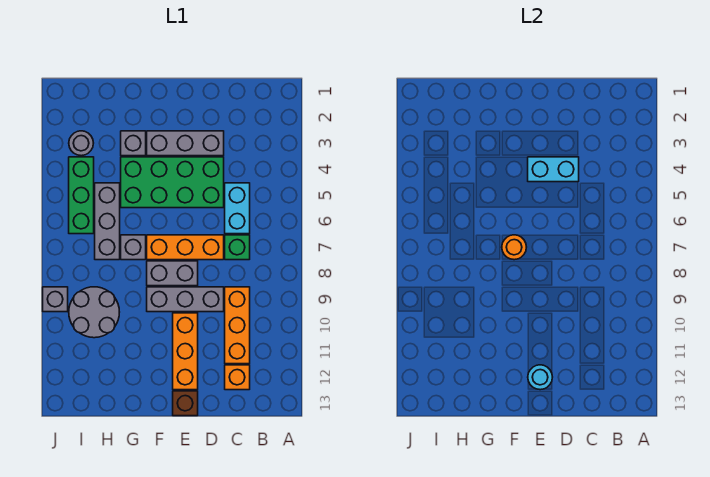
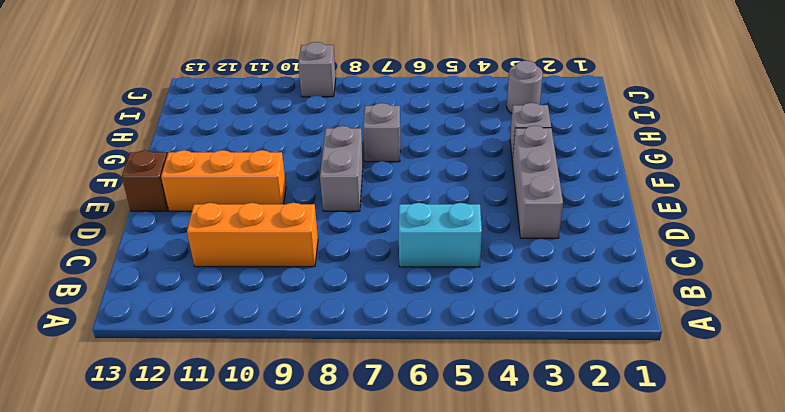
none -> green brick C7 level 1
none -> orange brick C12 level 1
none -> green brick D4:G5 level 1

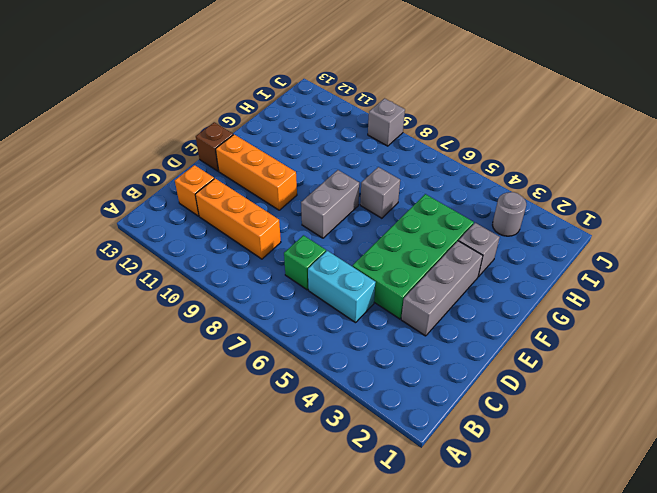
none -> orange brick D7:F7 level 1
none -> grey brick D9:F9 level 1
none -> grey brick H5:H7 level 1

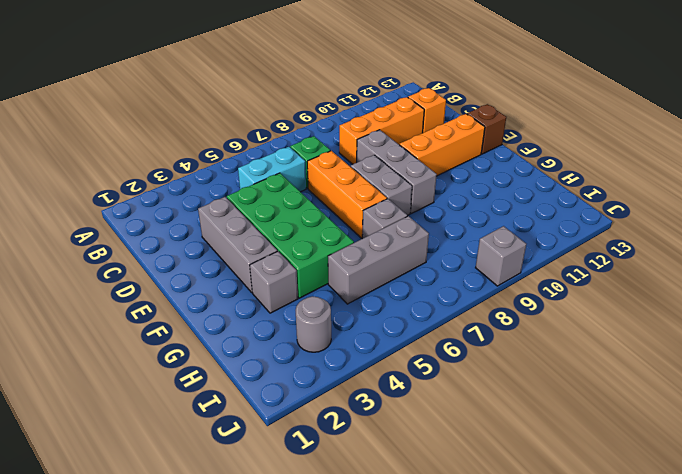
none -> grey round brick H9:I10 level 1
none -> green brick I4:I6 level 1
none -> cyan brick D4:E4 level 2

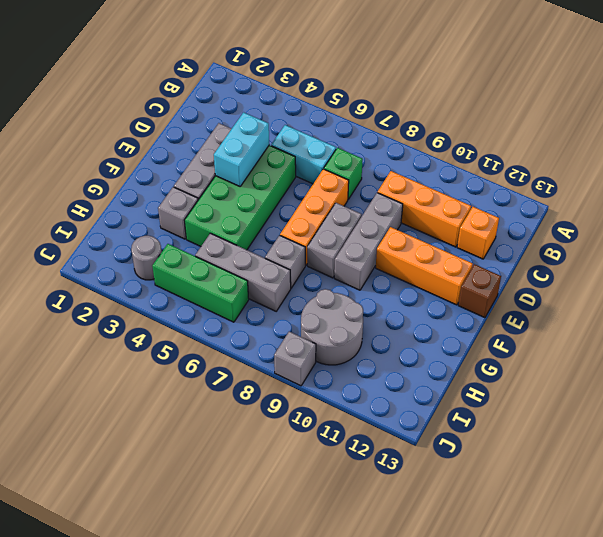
none -> cyan round brick E12 level 2
none -> orange round brick F7 level 2

